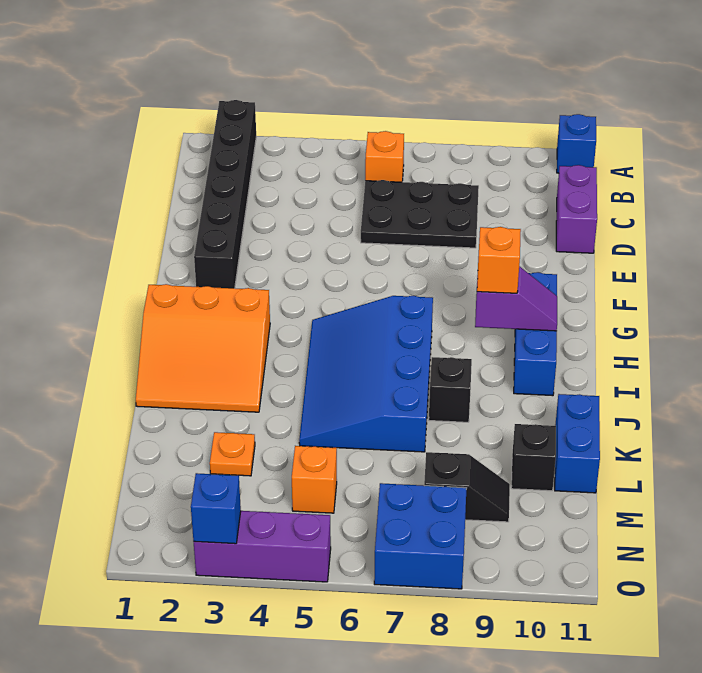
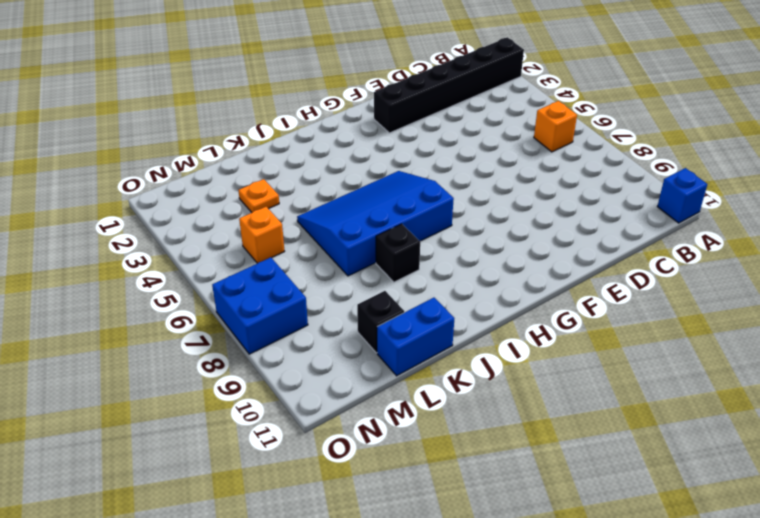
none -> black plate C6:D8 level 1
none -> purple brick C11:D11 level 1
none -> blue brick G10:I10 level 1

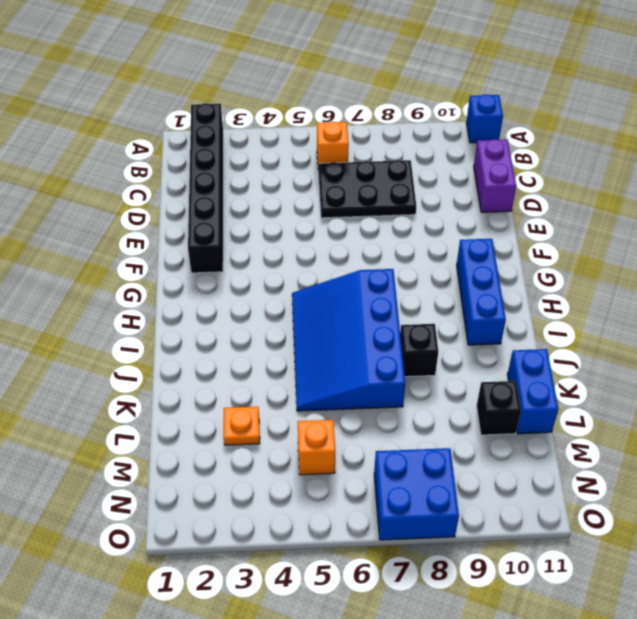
none -> orange slope H1:J3 level 1 top H
none -> black slope M8:M9 level 1 top 8
none -> purple brick O3:O5 level 1

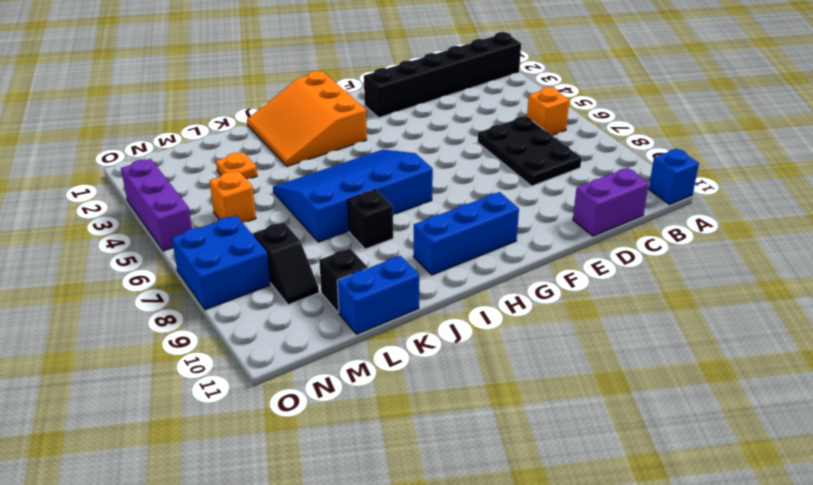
none -> purple slope H9:H10 level 2 top 9
none -> blue brick O3 level 2
none -> orange brick H9 level 3

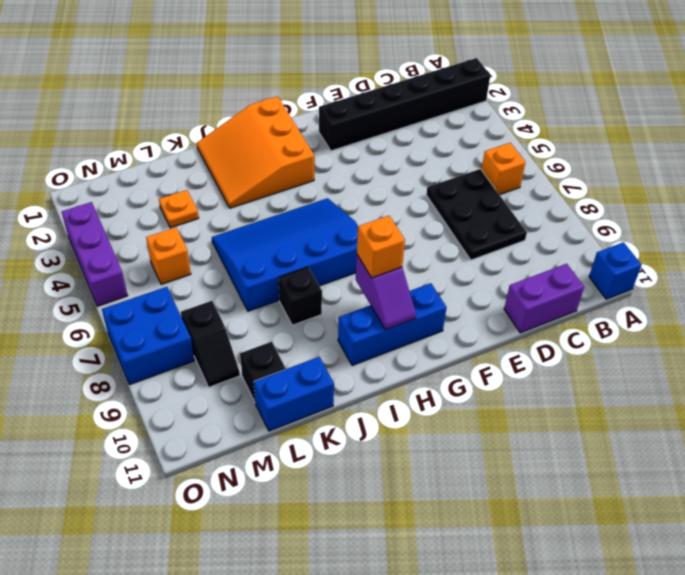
none -> blue brick O3 level 2

